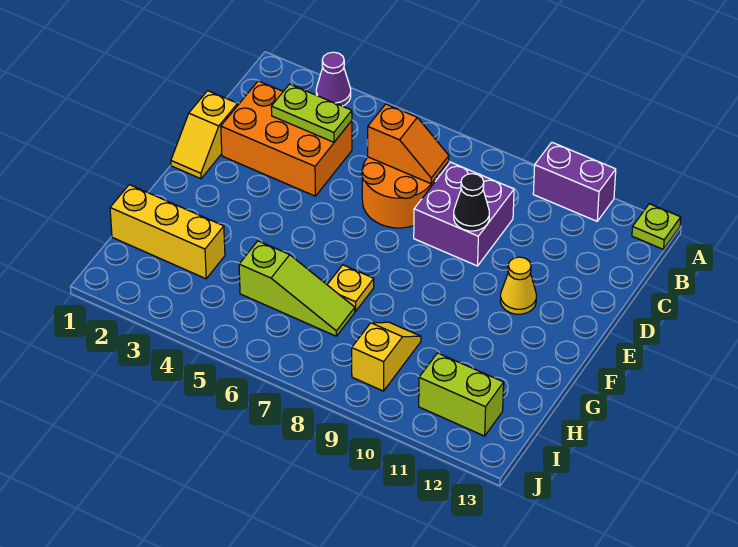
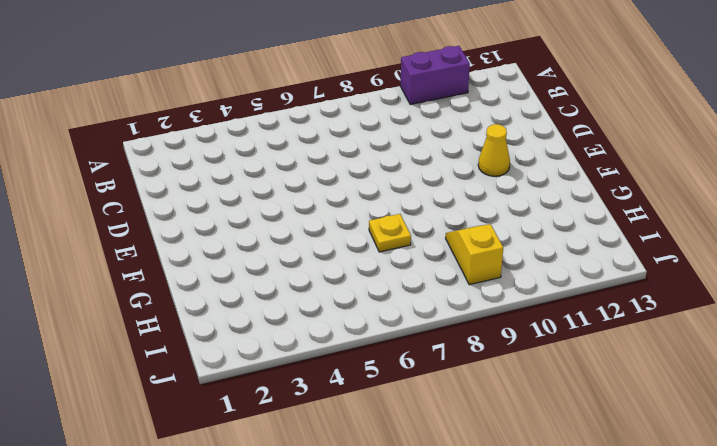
none -> purple cone A3 level 1
none -> lime plate A13 level 1
none -> orange brick C2:D4 level 1

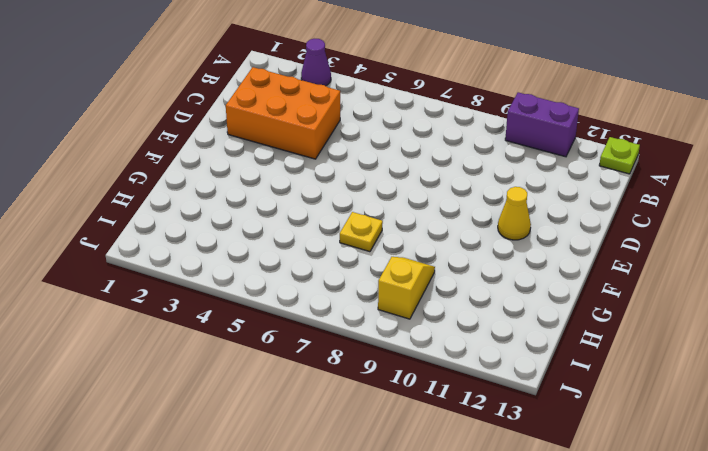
none -> orange round brick C6:D7 level 1
none -> purple brick C8:D9 level 1
none -> yellow slope D1:E1 level 1 top D

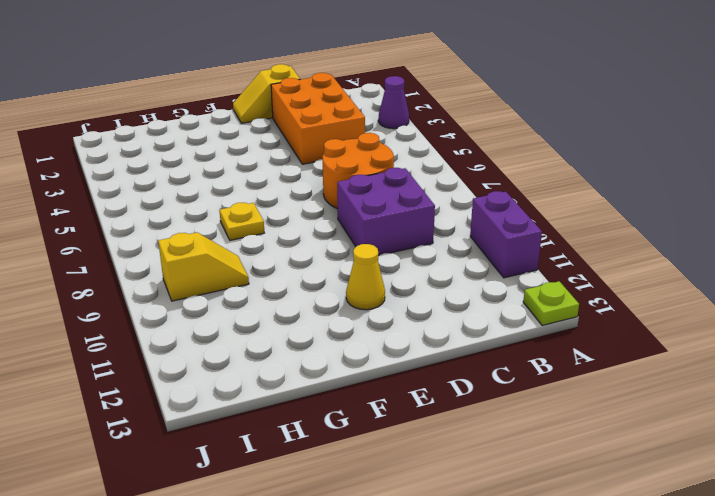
none -> yellow brick H1:H3 level 1
none -> lime slope H5:H7 level 1 top 5
none -> lime brick I11:I12 level 1

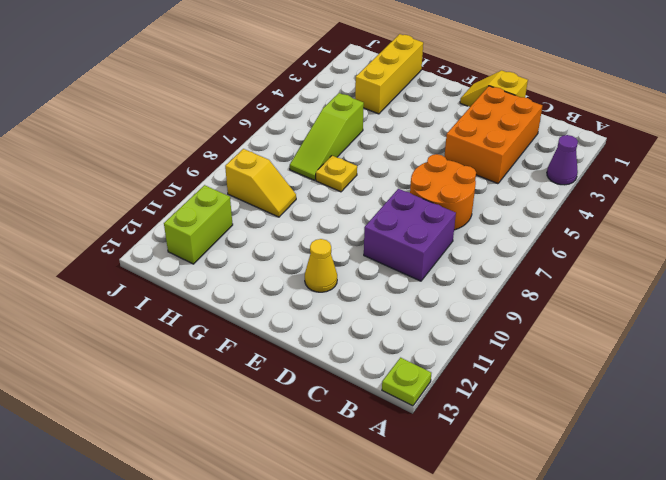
none -> purple brick A10:A11 level 1
none -> lime plate C3:C4 level 2
none -> orange slope C6:C7 level 2 top 6

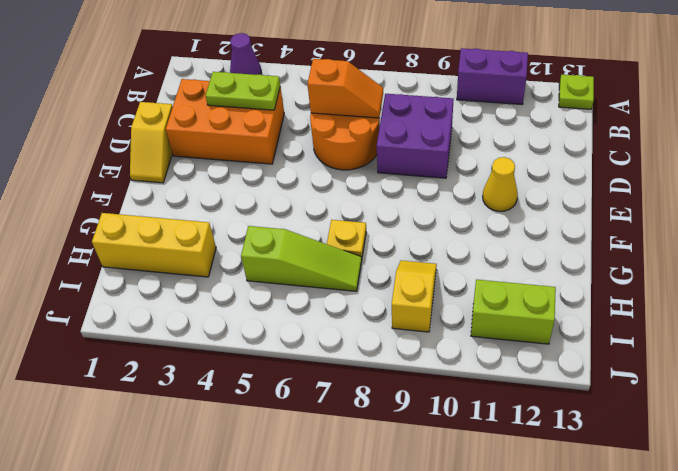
none -> black cone D9 level 2

